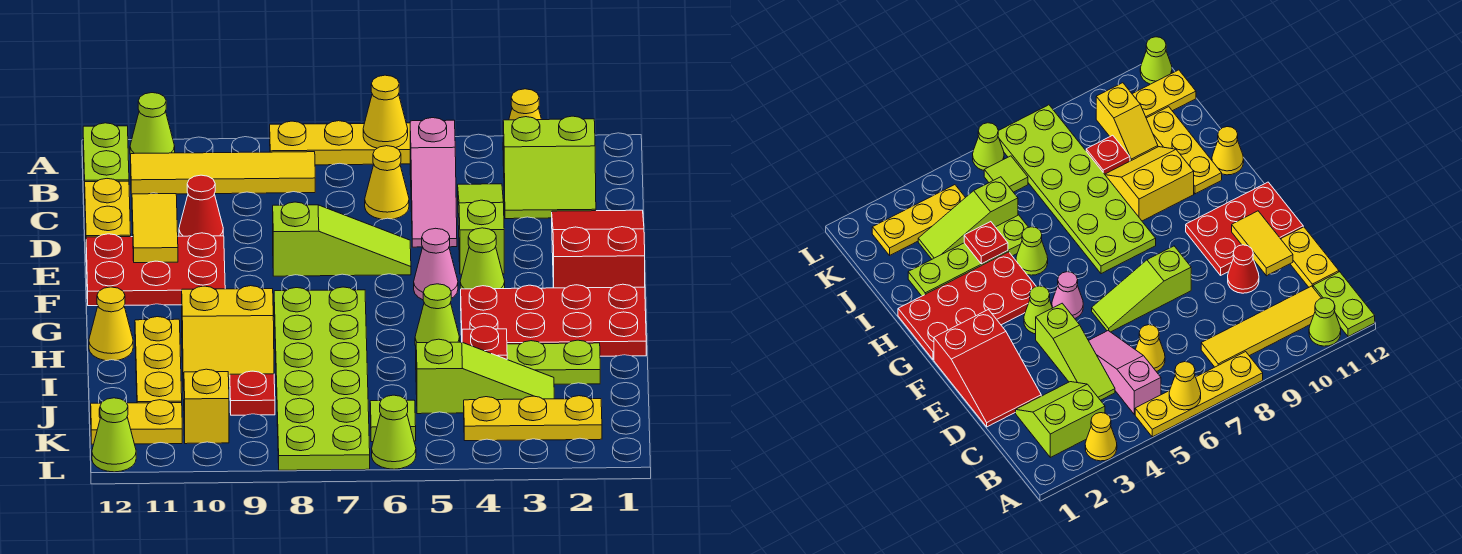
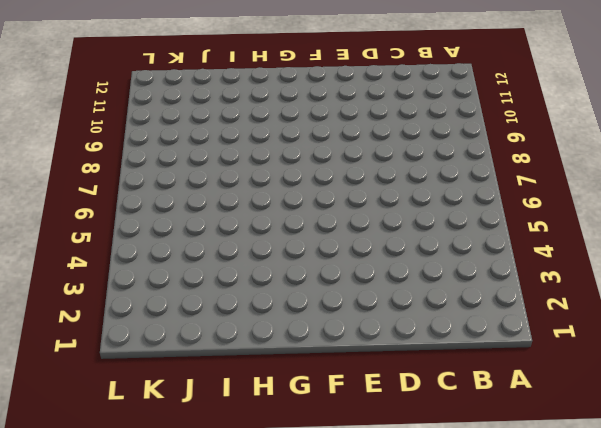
none -> yellow cone A3 level 1
none -> yellow plate A5:A8 level 1
none -> lime cone A11 level 1
none -> lime plate A12:B12 level 1

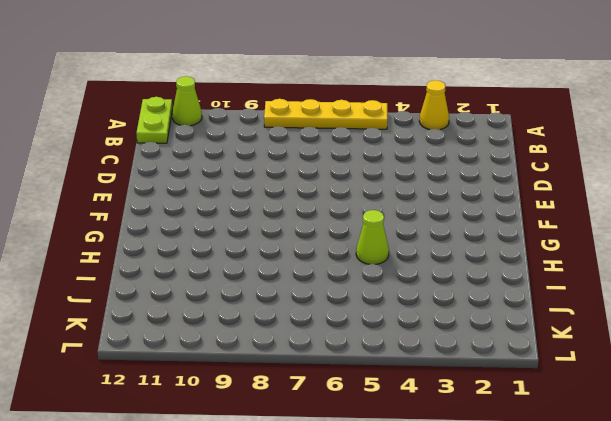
none -> lime slope B2:C3 level 1 top B
none -> pink slope B5:D5 level 1 top B
none -> yellow tile B8:B11 level 1
none -> lime slope C4:E4 level 1 top E

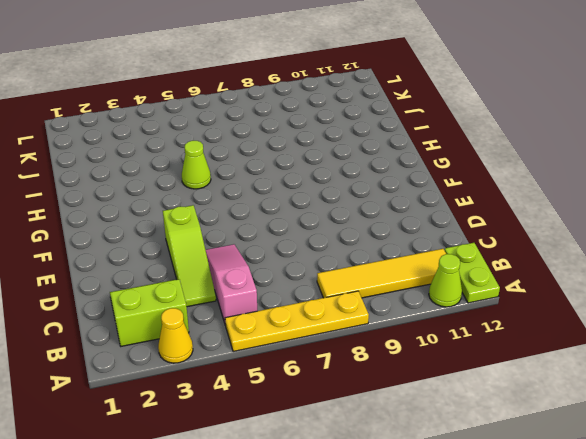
none -> yellow cone C6 level 1
none -> yellow plate C12:D12 level 1
none -> red slope D1:F2 level 1 top F
none -> red cone D10 level 1

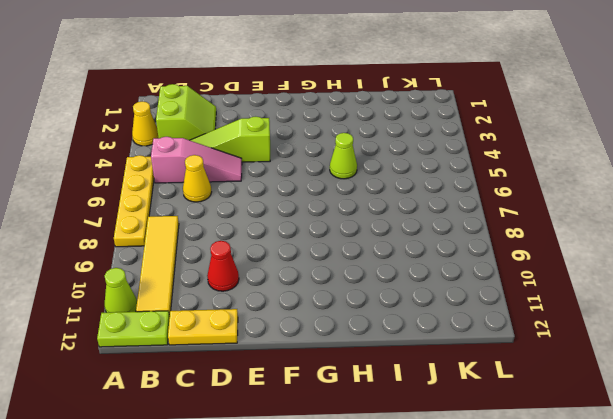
none -> red slope D1:F2 level 1 top F
none -> lime slope E6:E8 level 1 top 8
none -> red plate E10:F12 level 1
none -> lime cone F4 level 1

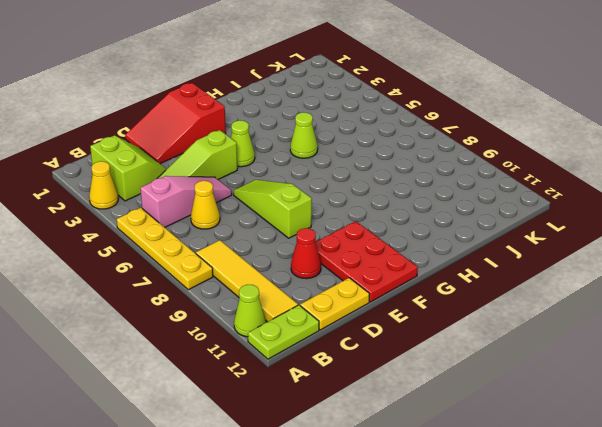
none -> pink cone F5 level 1
none -> red plate G1:H4 level 1
none -> lime plate G7:L8 level 1
none -> yellow slope H9:I10 level 1 top H

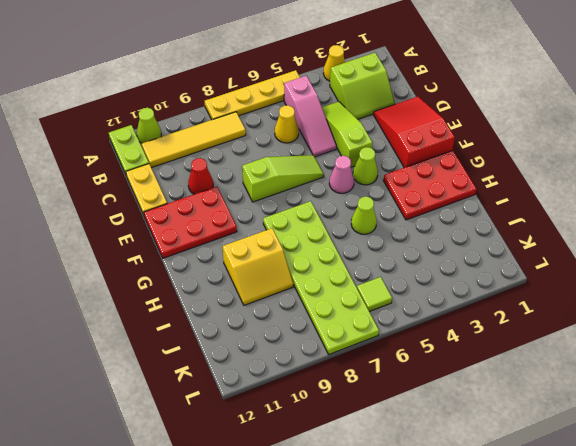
red plate G1:H3 level 1 -> red plate G1:H4 level 1
none -> yellow plate H11:J11 level 1
none -> yellow cone H12 level 1
none -> lime plate I2:I5 level 1
none -> lime slope J3:J5 level 1 top 5

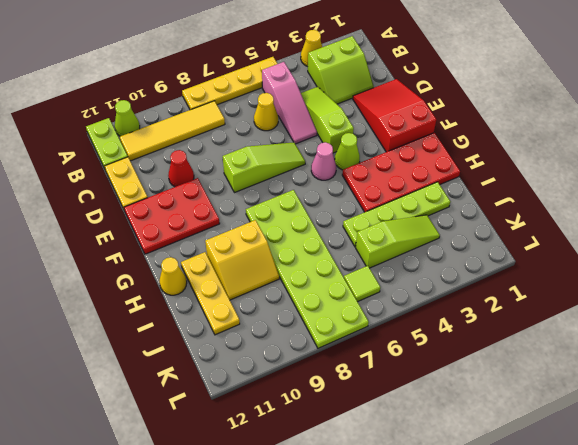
none -> lime cone H5 level 1
none -> red plate J9 level 1
none -> yellow slope J10:K10 level 1 top K
none -> yellow plate K2:K4 level 1

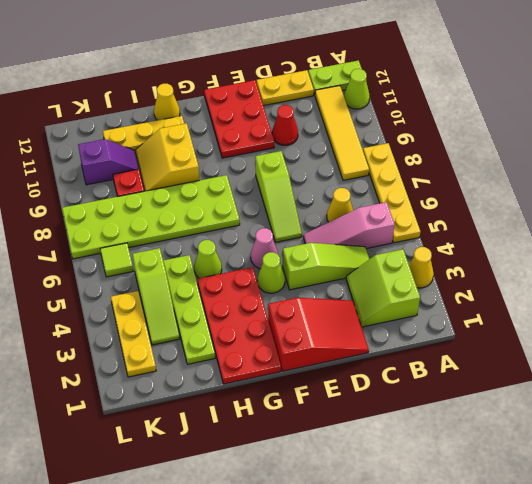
purple slope J10:K10 level 1 top K -> yellow slope J10:K10 level 1 top K
none -> yellow plate K11:K12 level 1
none -> lime cone L6 level 1
none -> lime cone L12 level 1
none -> yellow cone A6 level 2

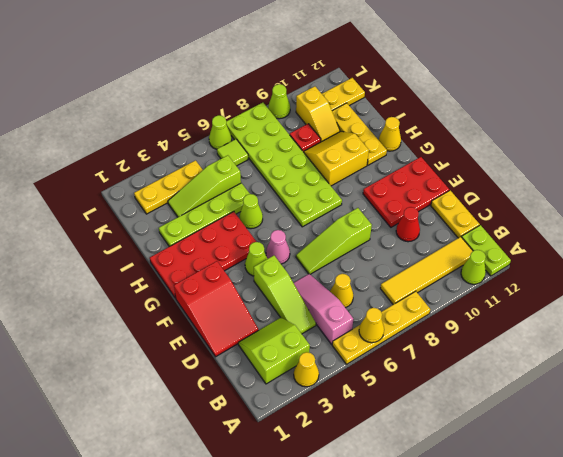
lime cone L9 level 1 -> lime cone L12 level 1
none -> yellow tile D11:E11 level 2
none -> red plate I4 level 2

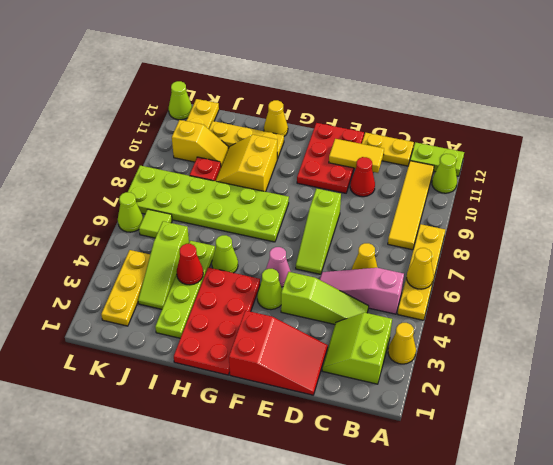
red cone I4 level 2 -> red plate I4 level 2

